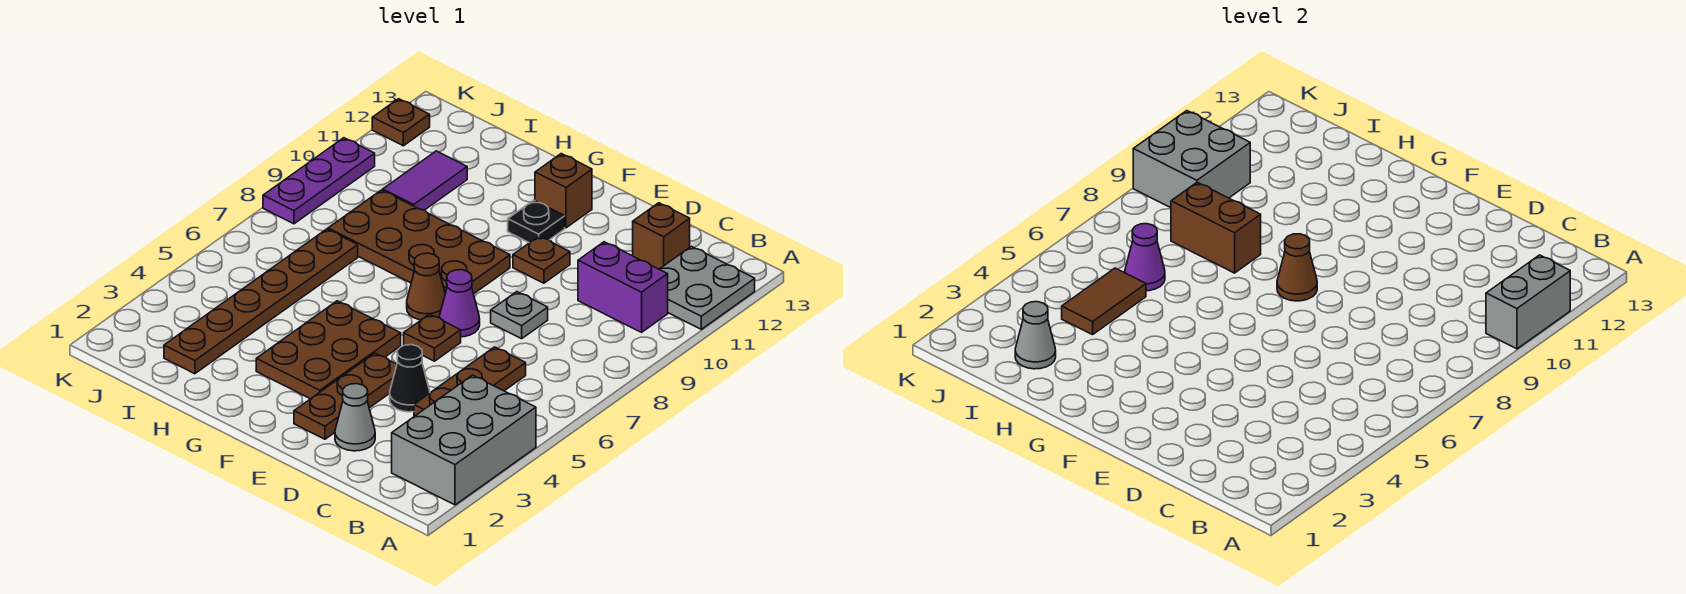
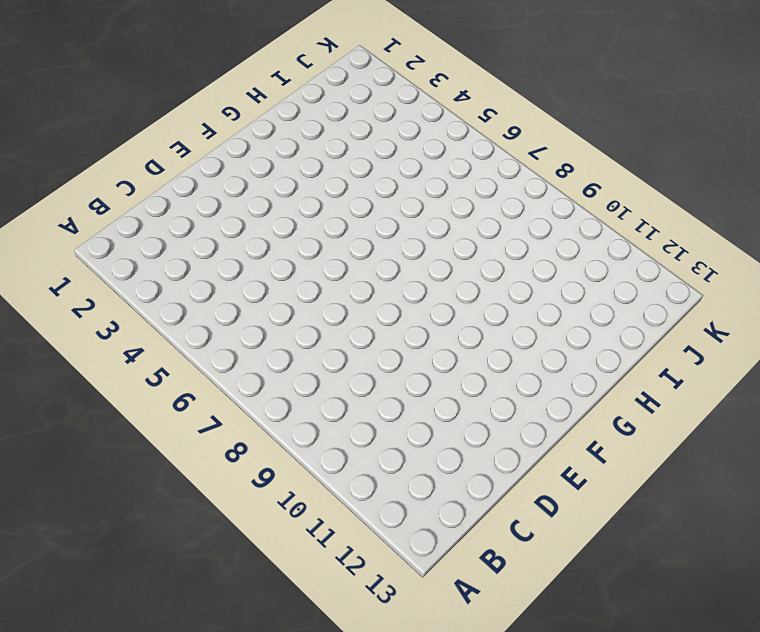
none -> grey brick A2:B4 level 1
none -> grey plate A11:B12 level 1
none -> purple brick B10:C10 level 1

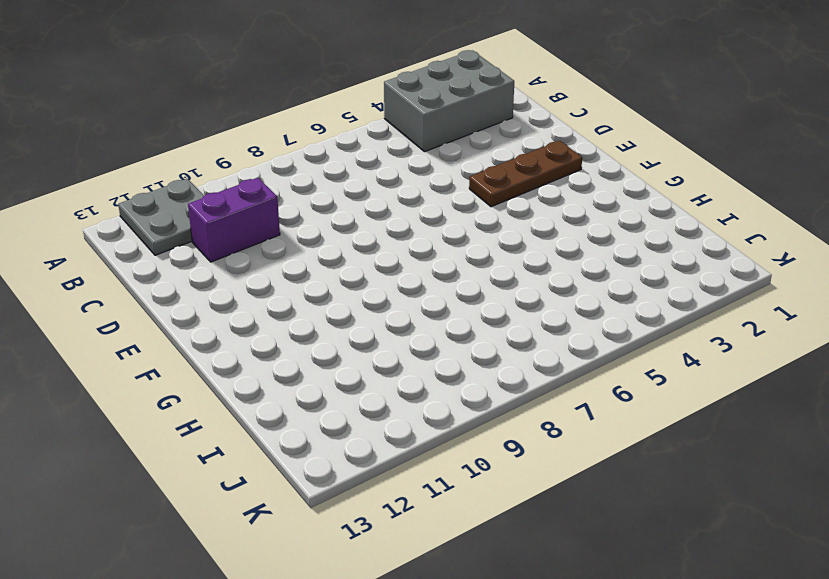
purple brick C10:C11 level 1 -> purple brick B10:C10 level 1
none -> brown plate C4:C6 level 1
none -> brown brick C12 level 1
none -> grey cone D2 level 1

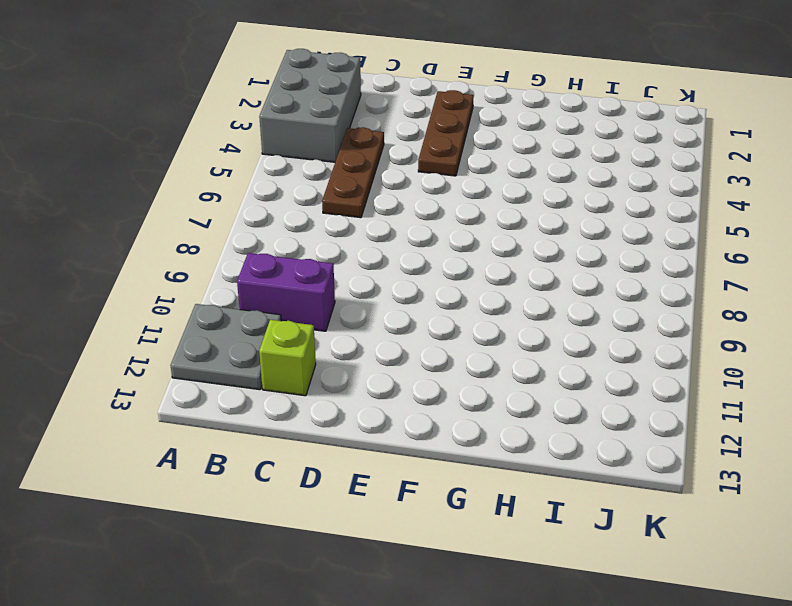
lime brick C12 level 1 -> brown brick C12 level 1
none -> grey cone D2 level 1
none -> black cone D4 level 1
none -> grey plate D8 level 1

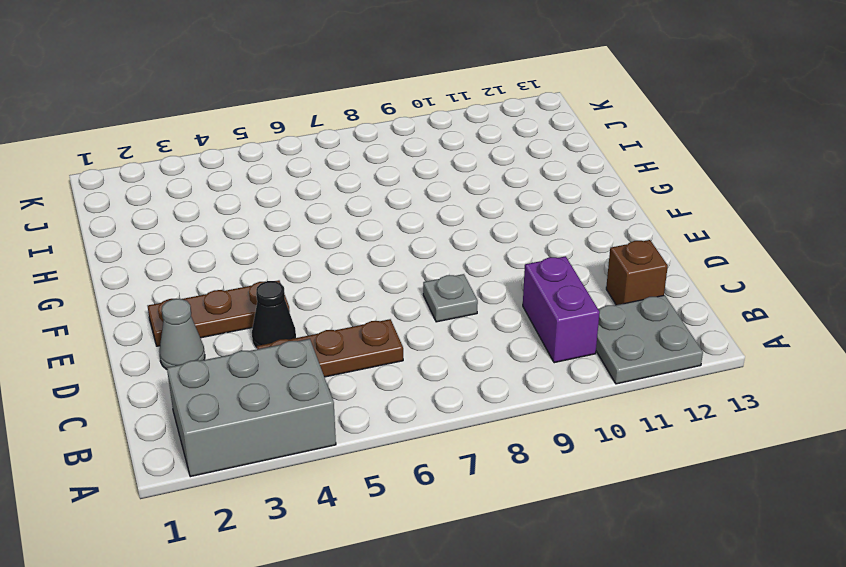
none -> brown plate E6 level 1
none -> purple cone E7 level 1
none -> brown plate E10 level 1

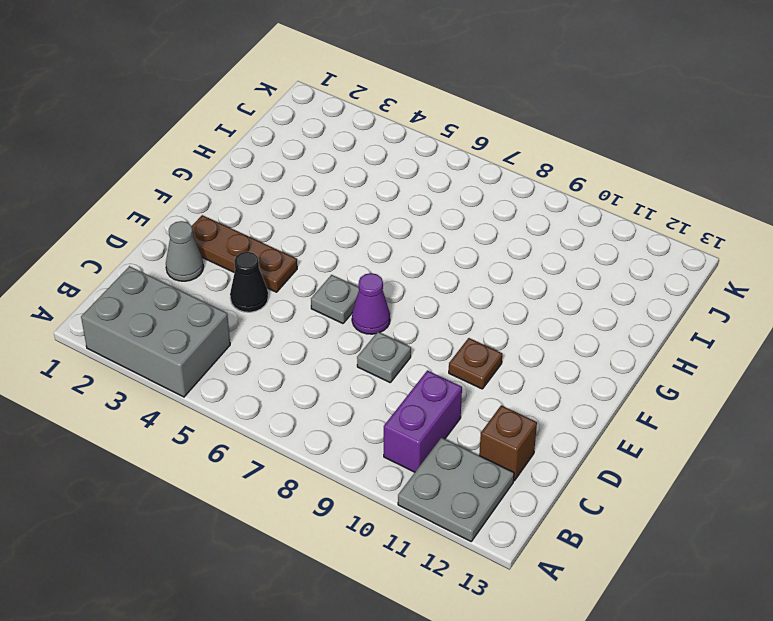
grey plate E6 level 1 -> brown plate E6 level 1
none -> brown plate C4:C6 level 1
none -> brown plate F3:G5 level 1
none -> brown cone F7 level 1

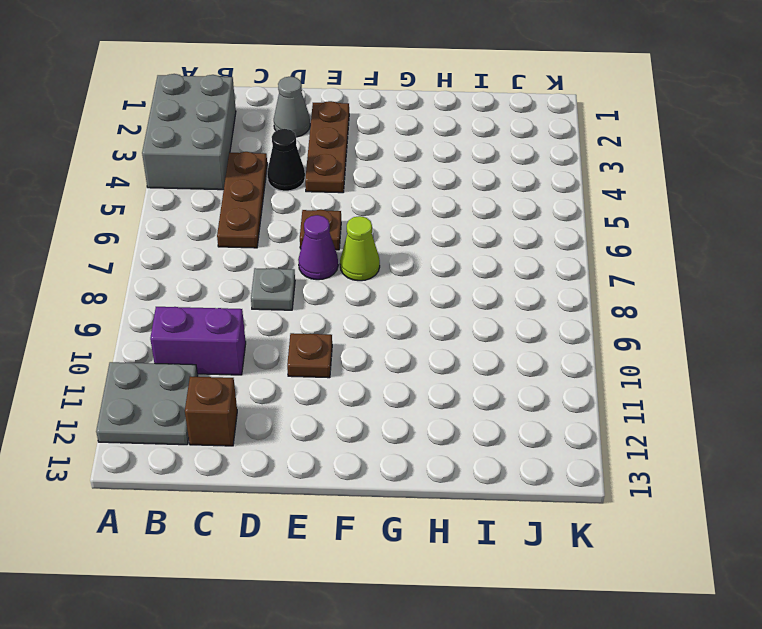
lime cone F7 level 1 -> brown cone F7 level 1
none -> brown plate F3:G5 level 1
none -> brown plate F8:I9 level 1
none -> black plate F11 level 1

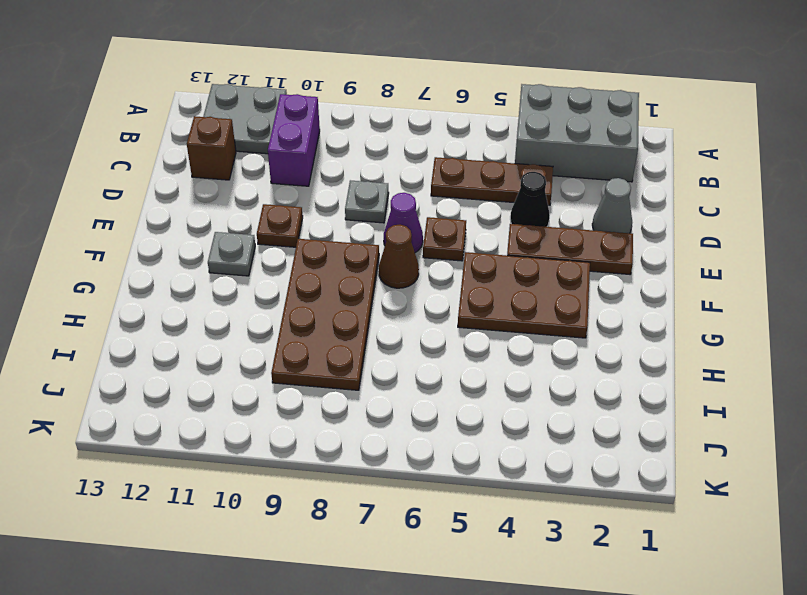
grey plate F11 level 1 -> black plate F11 level 1
none -> brown brick F12 level 1
none -> brown plate I2:I7 level 1
none -> purple tile I10:I11 level 1

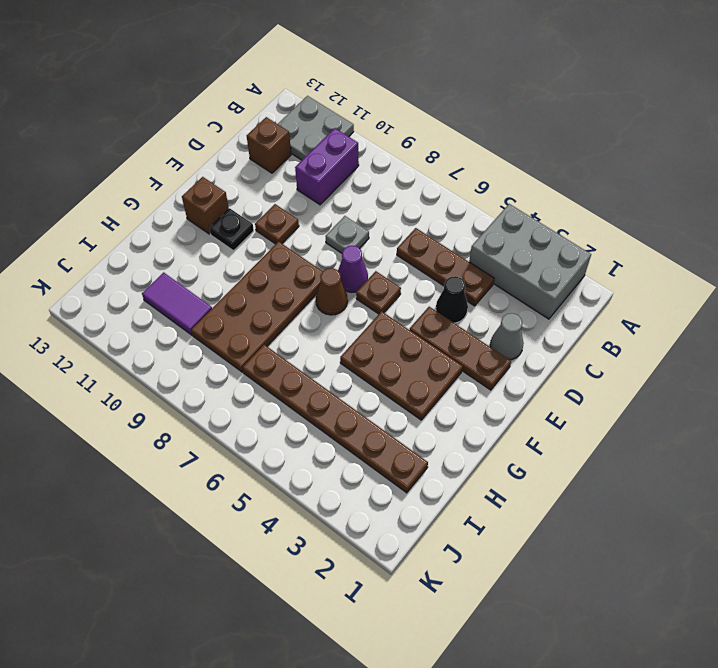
none -> purple plate K8:K10 level 1
none -> brown plate K12 level 1
none -> grey brick A10:A11 level 2

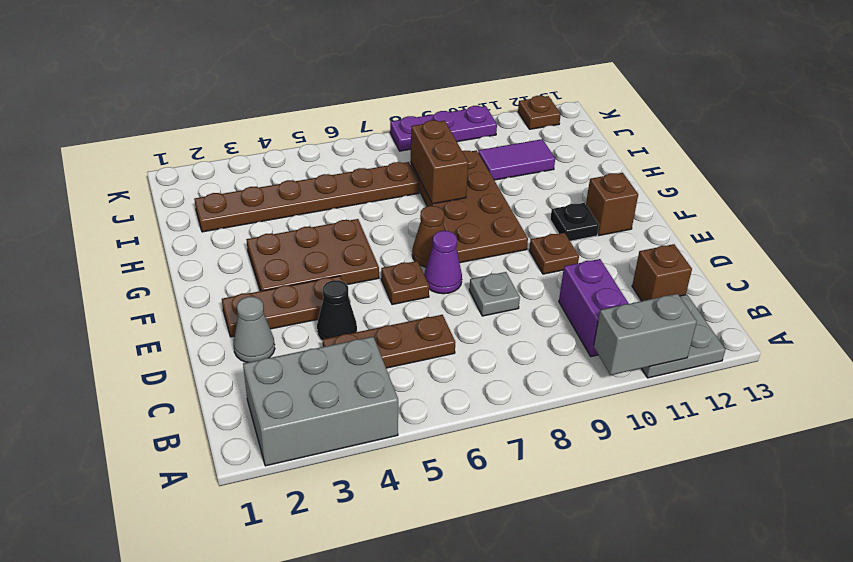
none -> brown cone F8 level 2
none -> grey cone I2 level 2
none -> brown tile I4:I5 level 2

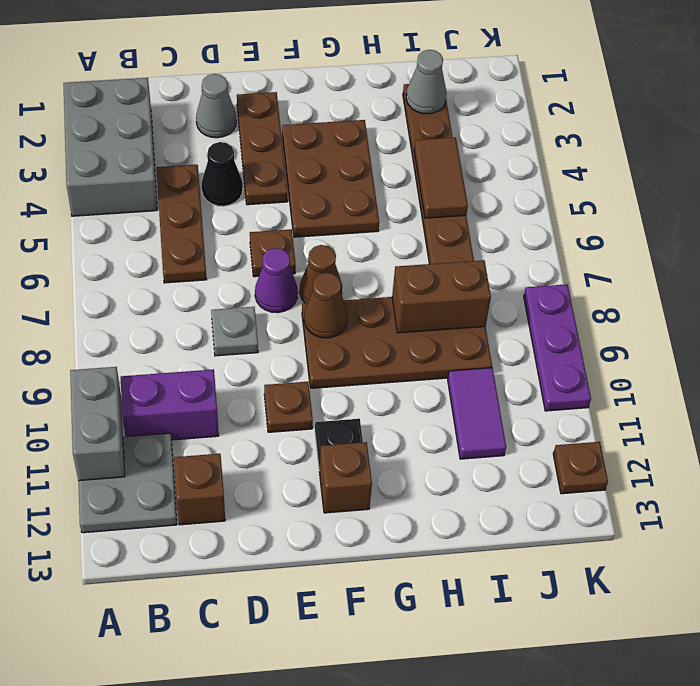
none -> purple cone I6 level 2
none -> grey brick J9:K10 level 2

